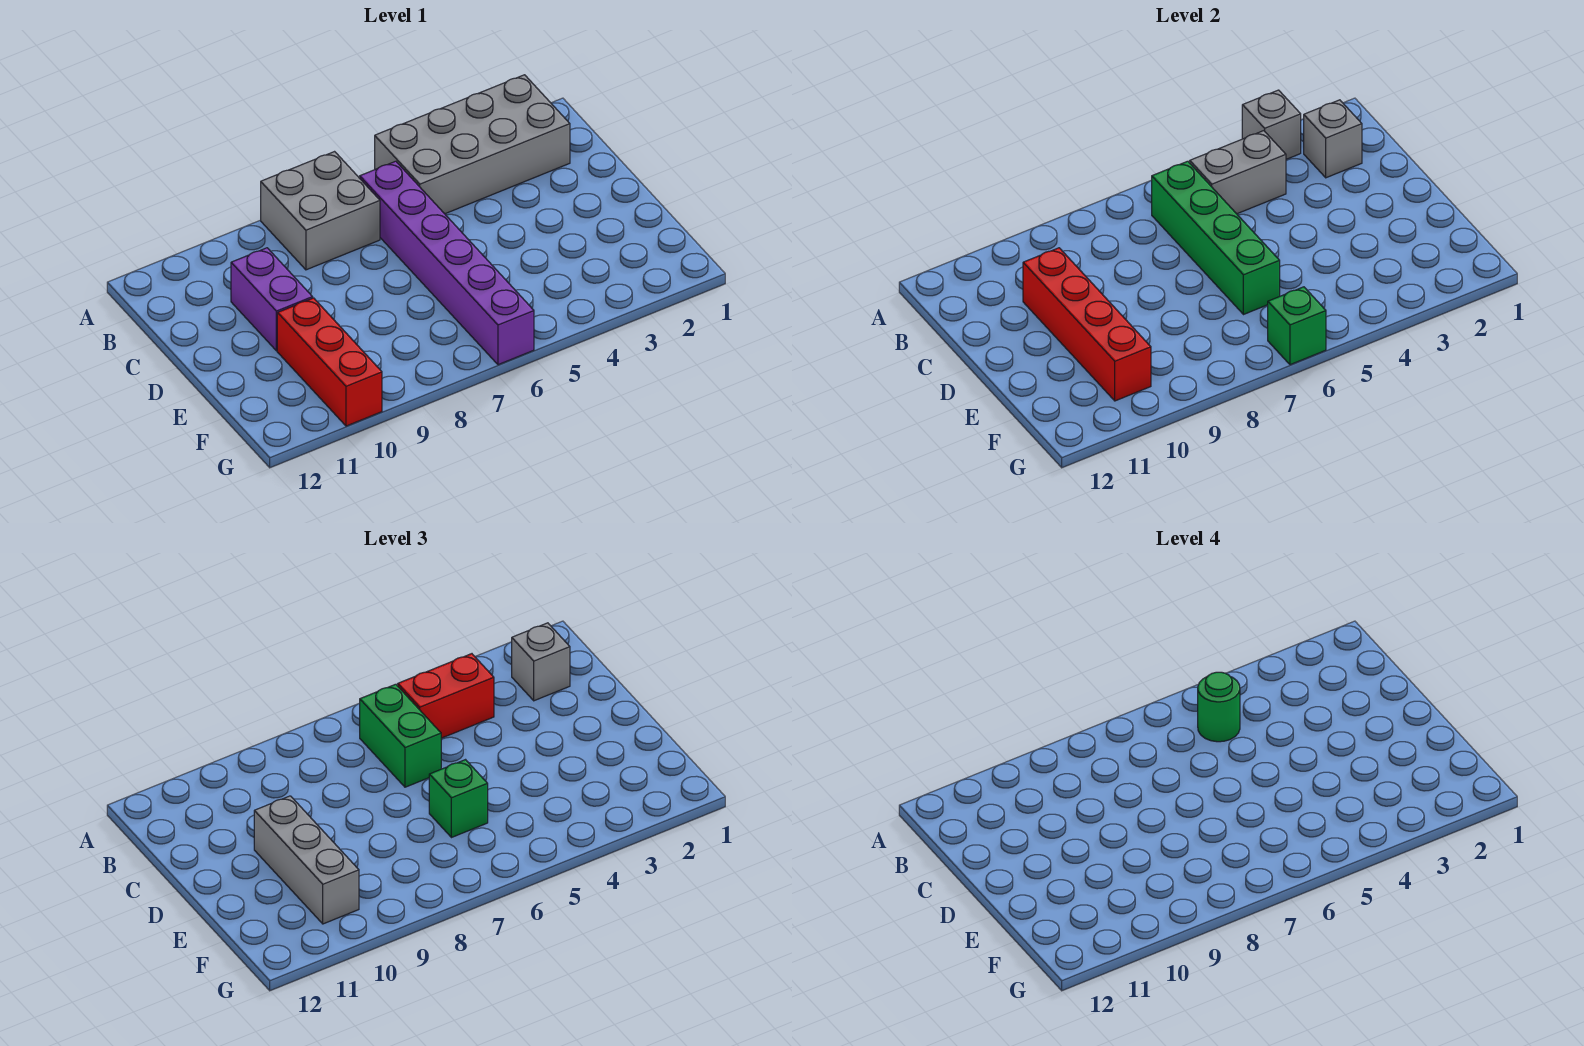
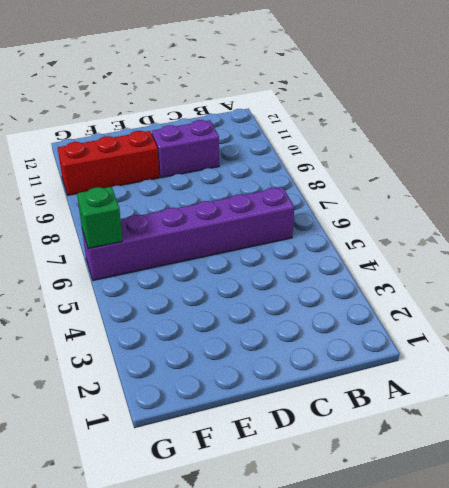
none -> grey brick A2:B5 level 1
none -> grey brick A7:B8 level 1
none -> grey brick A3 level 2

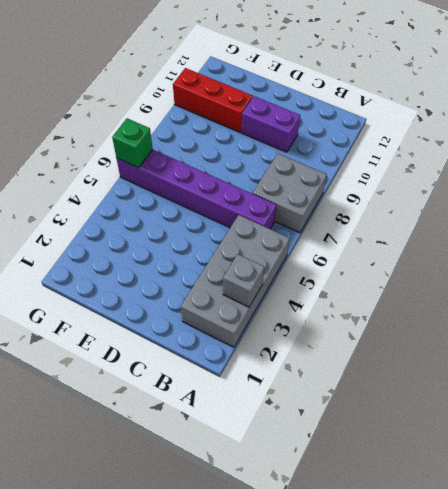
none -> grey brick B2 level 2
none -> grey brick B4:B5 level 2
none -> green brick B6:E6 level 2

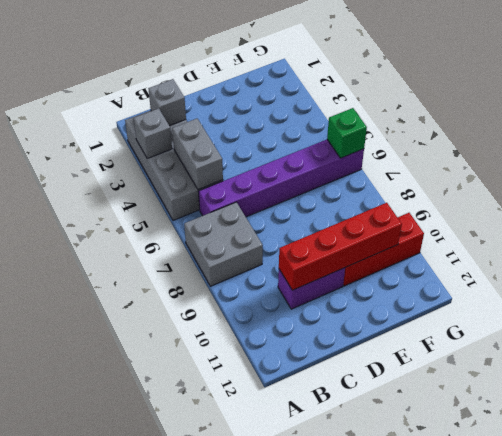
none -> green brick B6:E6 level 2
none -> grey brick B2 level 3
none -> red brick B4:B5 level 3

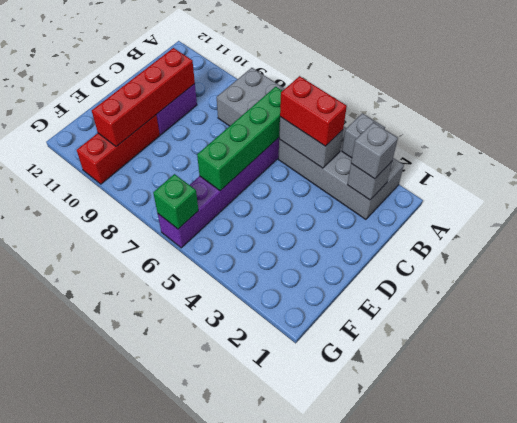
none -> green brick B6:C6 level 3
none -> grey brick D10:F10 level 3
none -> green brick E6 level 3

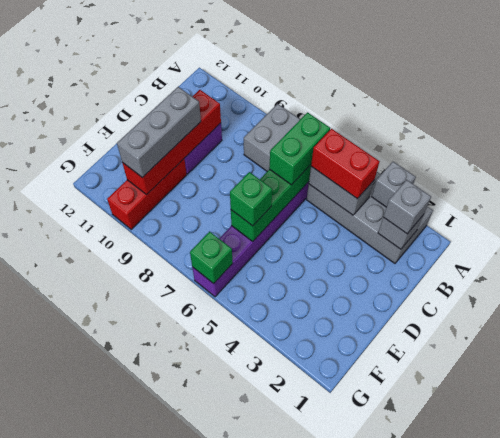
none -> green round brick B5 level 4

